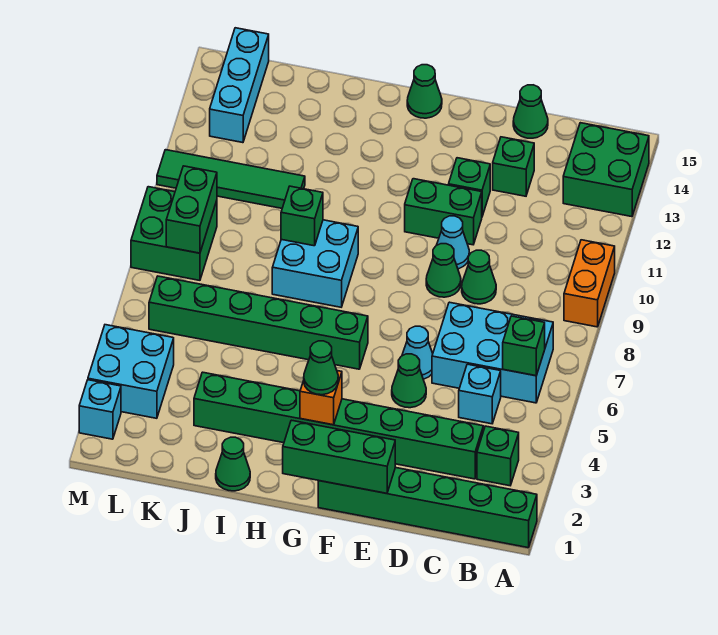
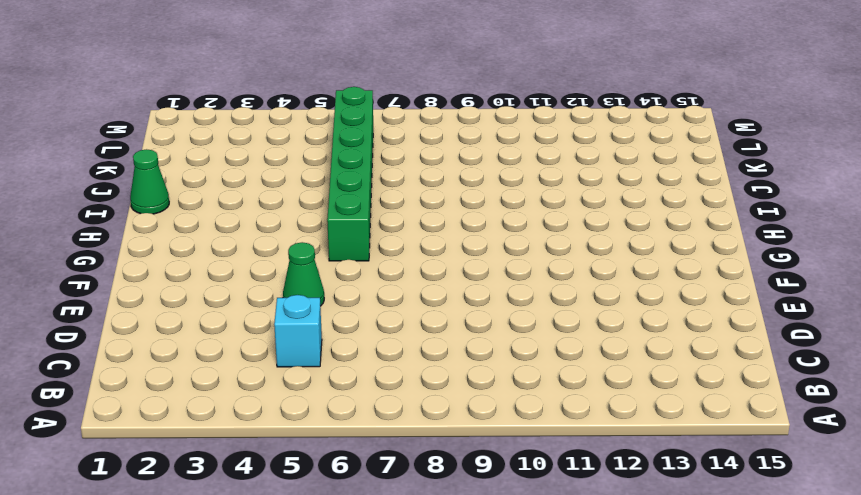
none -> green brick A1:F1 level 1
none -> orange brick A9:A10 level 1
none -> green brick A13:B14 level 1
none -> green brick B3 level 1

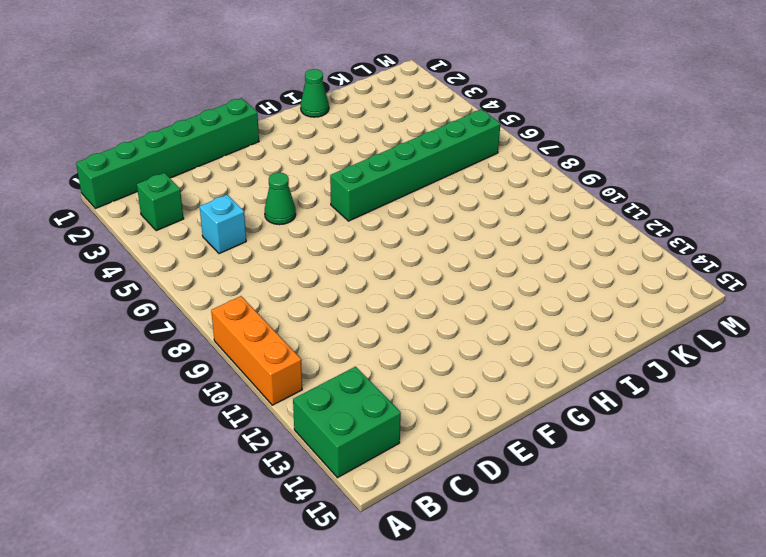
orange brick A9:A11 level 1 -> orange brick A9:A10 level 1
none -> cyan brick B6:D7 level 1
none -> green brick C3:J3 level 1
none -> green cone D9 level 1
none -> green brick D13 level 1

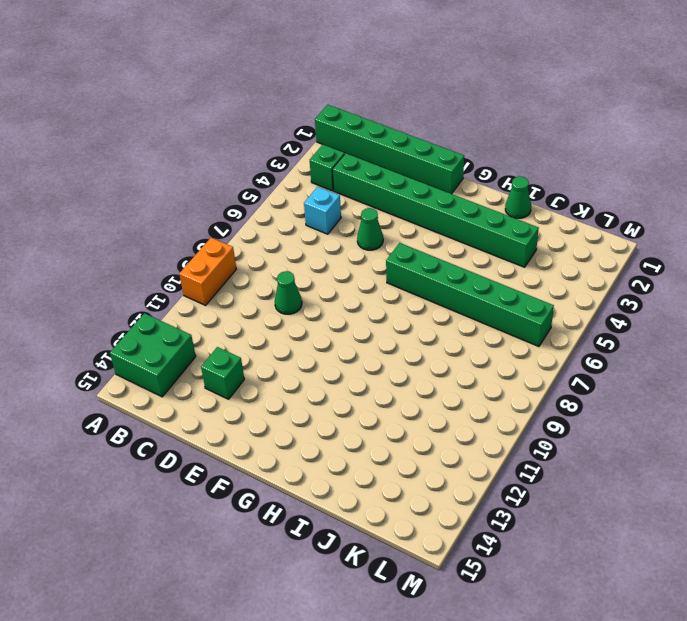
none -> cyan brick B6:D7 level 1
none -> green cone D15 level 1
none -> cyan cone E6 level 1
none -> green cone E9 level 1

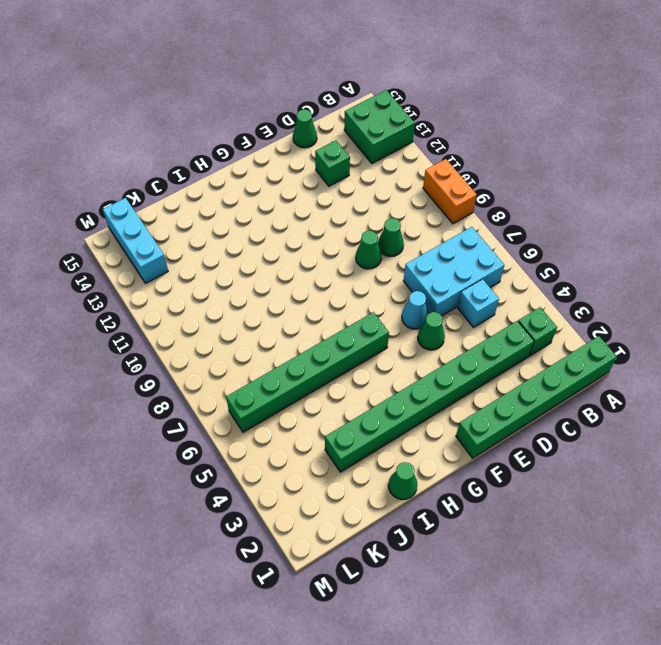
none -> cyan cone E10 level 1
none -> green brick E11:F11 level 1
none -> green brick E12 level 1
none -> green cone G15 level 1

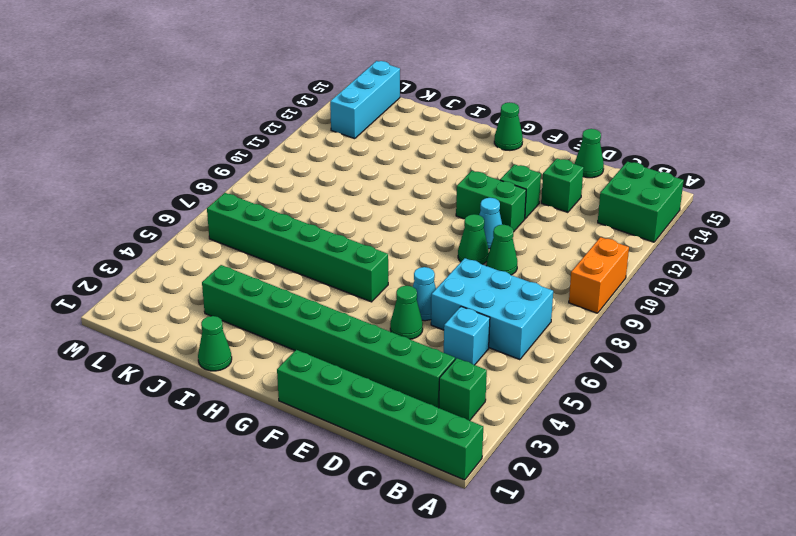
none -> cyan brick H8:I9 level 1
none -> green tile J11:M11 level 1
none -> cyan brick L3:M4 level 1
none -> green brick L8:M9 level 1

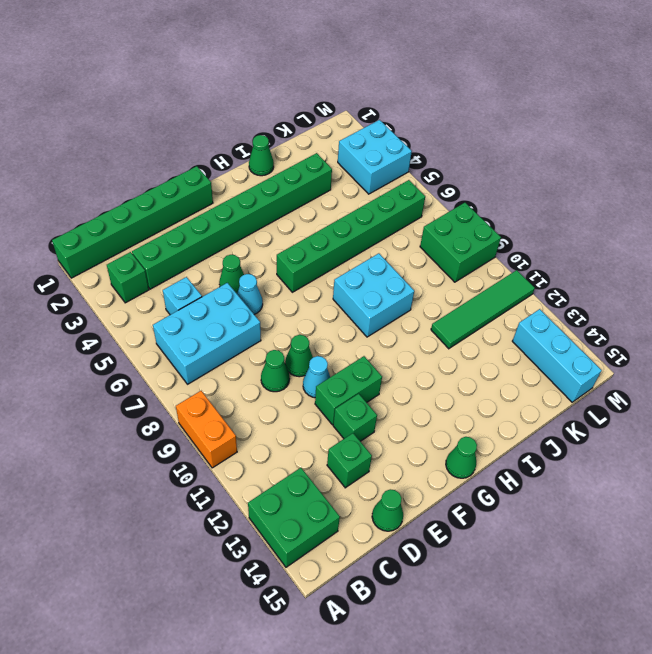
none -> cyan brick M2 level 1
none -> green brick B6 level 2
none -> green brick E1:G1 level 2
none -> orange brick G3 level 2

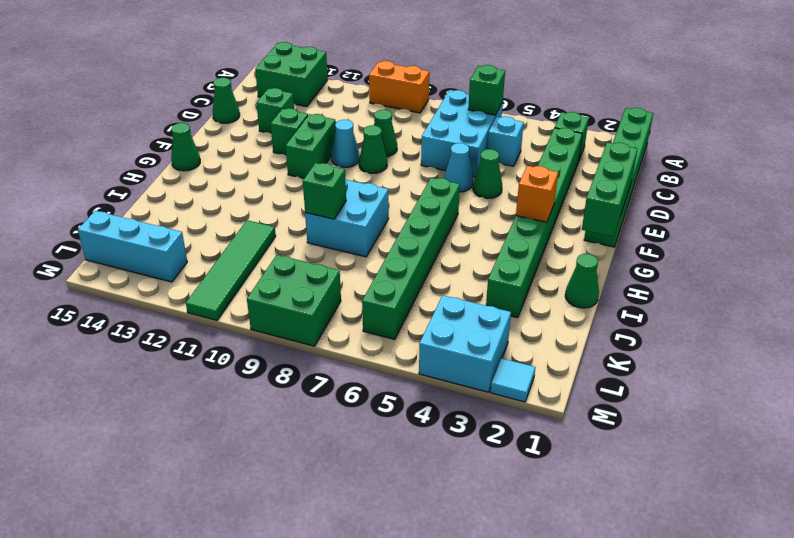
cyan tile M2 level 1 -> cyan brick M2 level 1
none -> green brick L8:L9 level 2
none -> green cone G3 level 3

